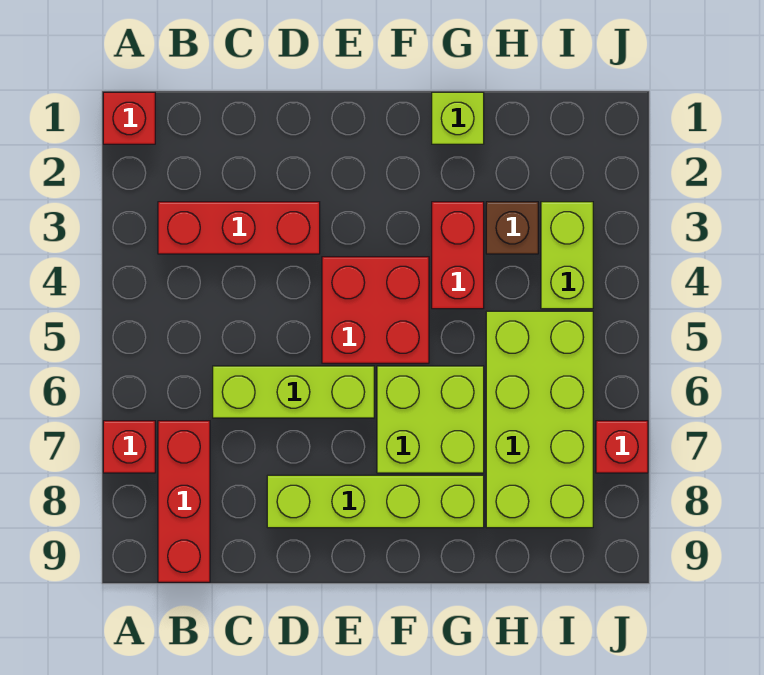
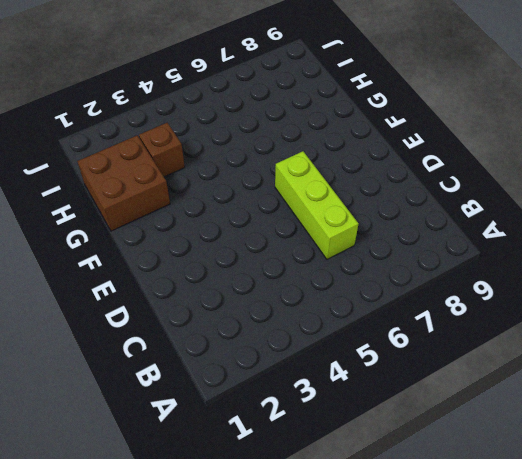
brown brick G1:H2 level 1 -> lime brick G1 level 1
none -> red brick A1 level 1
none -> red brick A7 level 1
none -> red brick B3:D3 level 1

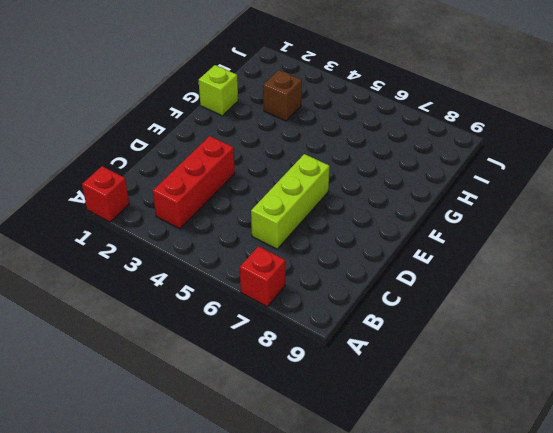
none -> red brick B7:B9 level 1
none -> lime brick D8:G8 level 1
none -> red brick E4:F5 level 1

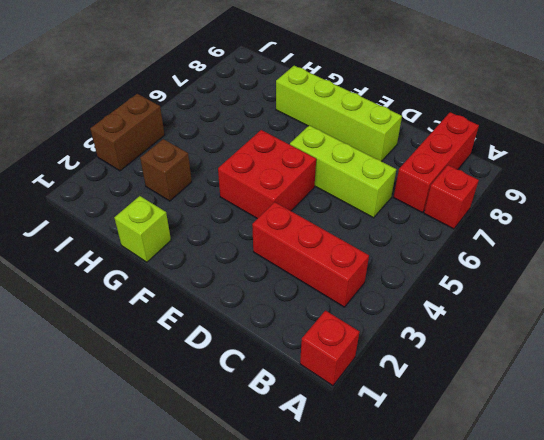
brown brick J3:J4 level 1 -> none
none -> lime brick F6:G7 level 1
none -> red brick G3:G4 level 1
none -> lime brick H5:I8 level 1

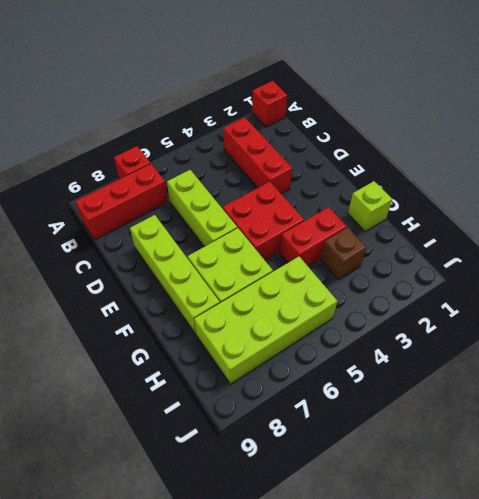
none -> lime brick I3:I4 level 1
none -> red brick J7 level 1

